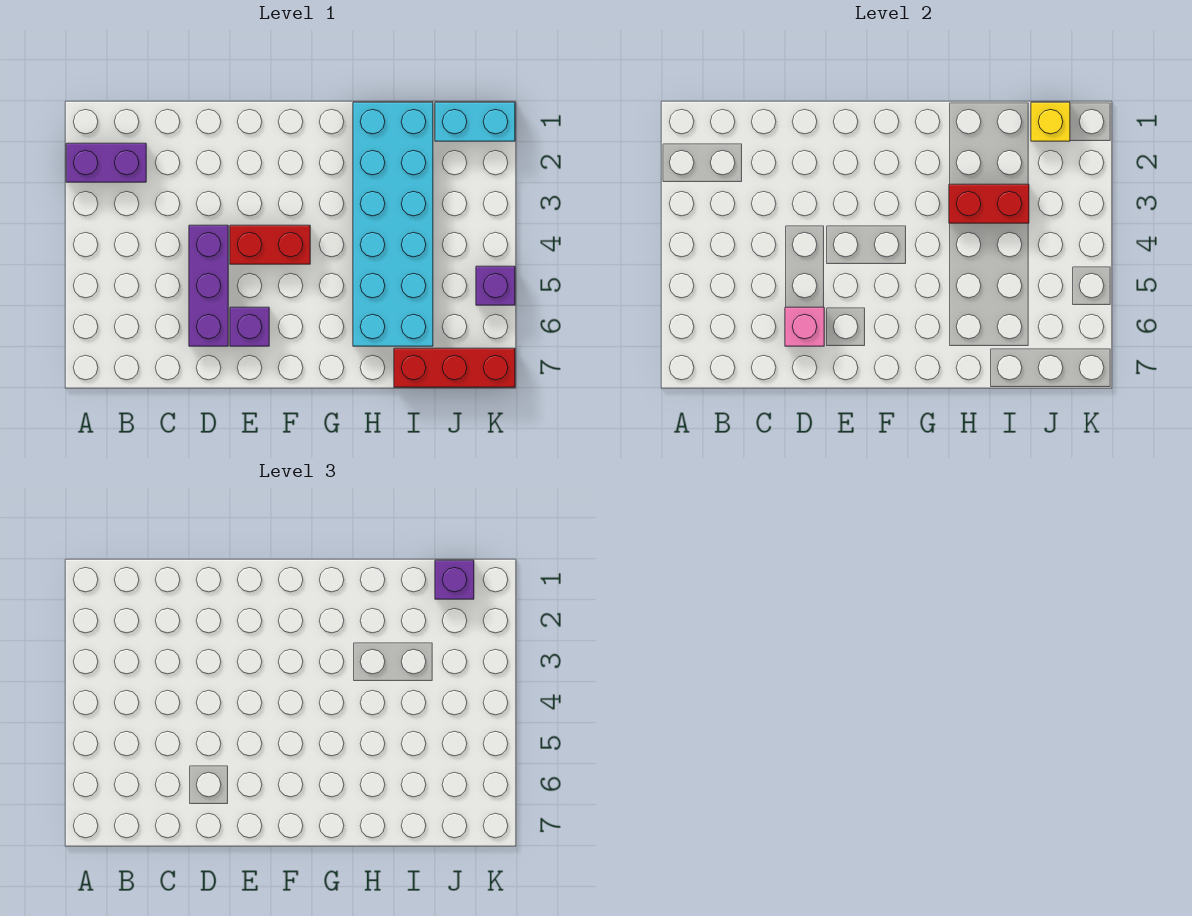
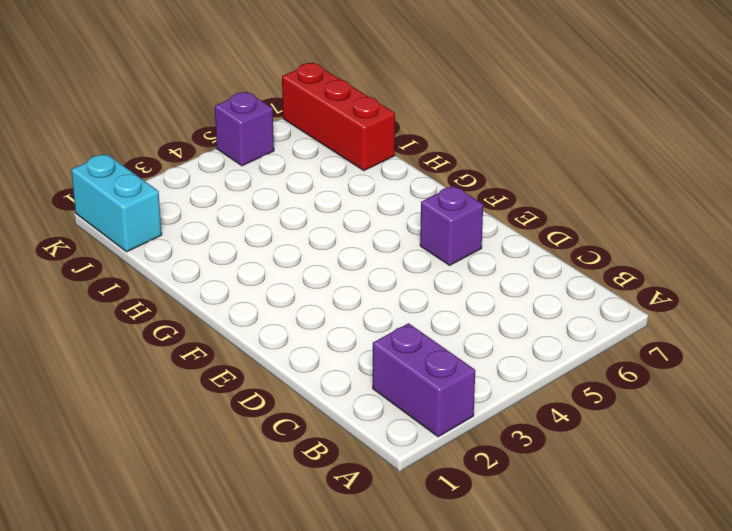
none -> purple brick D4:D6 level 1
none -> red brick E4:F4 level 1
none -> cyan brick H1:I6 level 1

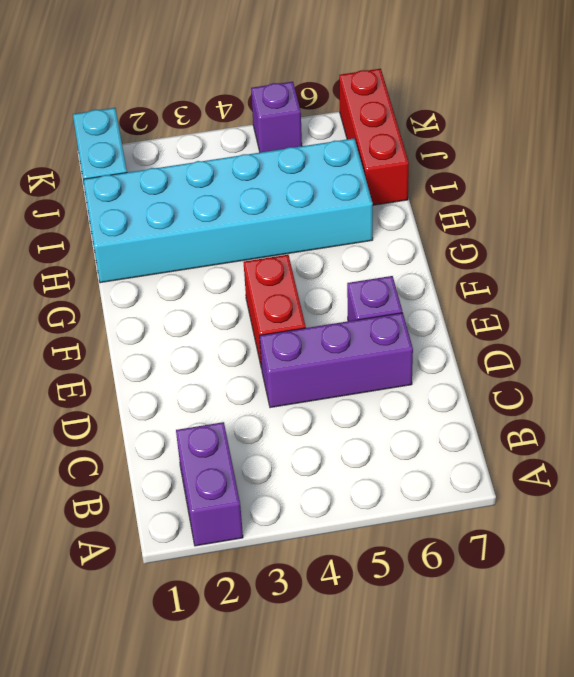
none -> pink brick D6 level 2
none -> red brick H3:I3 level 2
none -> yellow brick J1 level 2

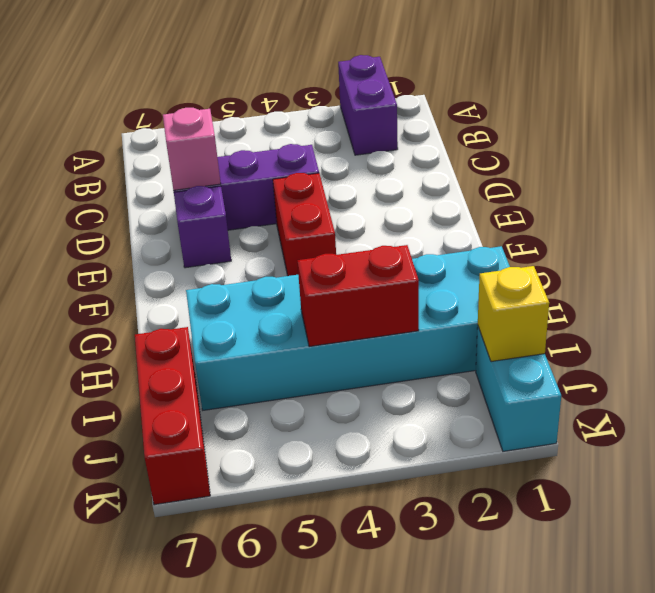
red brick I3:I4 level 2 -> red brick H3:I3 level 2
none -> purple brick K5 level 1
none -> purple brick J1 level 3

